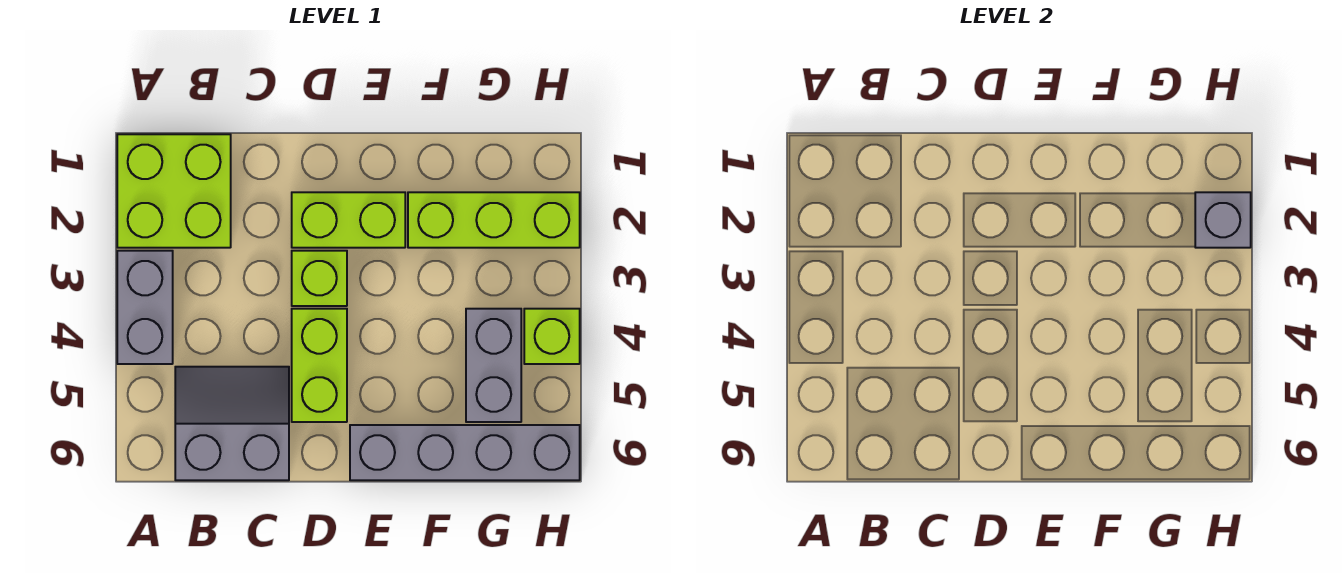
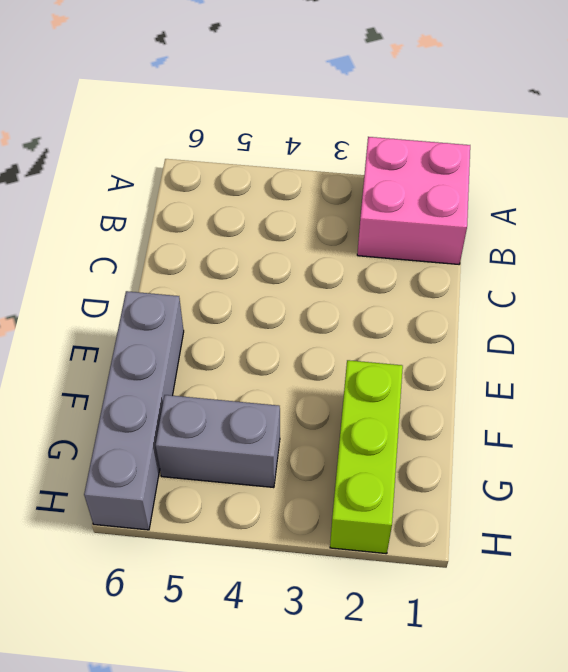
pink brick A1:B2 level 1 -> lime brick A1:B2 level 1
none -> grey brick A3:A4 level 1
none -> grey slope B5:C6 level 1 top 6

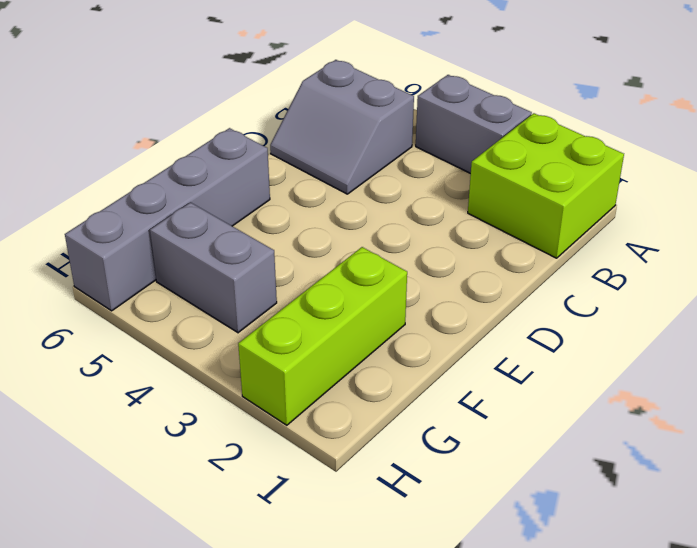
grey slope B5:C6 level 1 top B -> grey slope B5:C6 level 1 top 6
none -> lime brick D2:E2 level 1
none -> lime brick D3 level 1

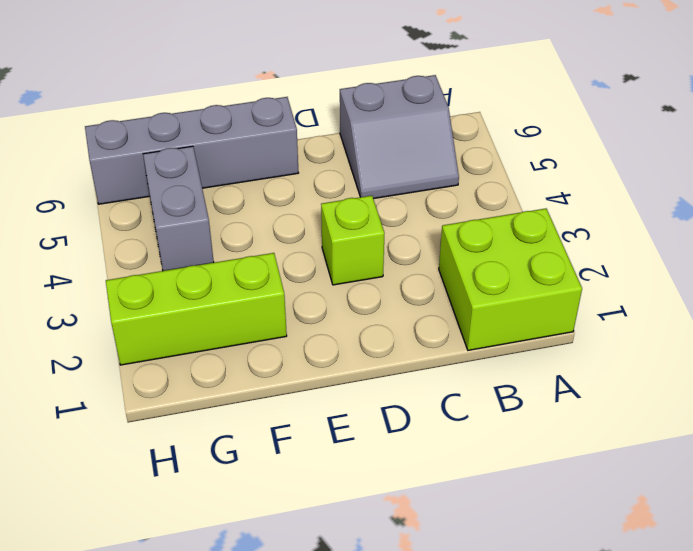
none -> grey brick A3:A4 level 1
none -> lime brick D2:E2 level 1

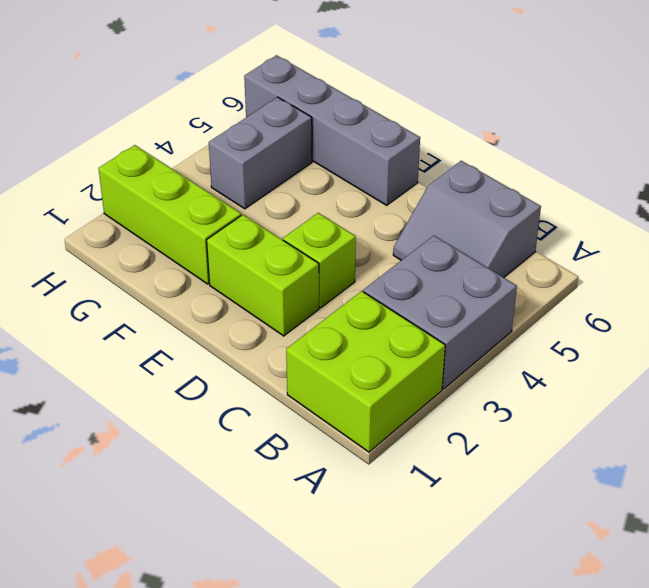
grey brick A3:B4 level 1 -> grey brick A3:A4 level 1
none -> lime brick D4:D5 level 1
none -> lime brick H4 level 1

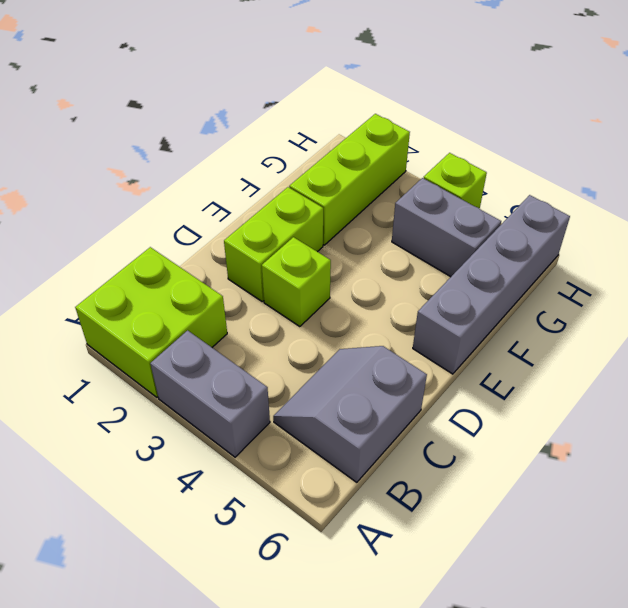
none -> lime brick D4:D5 level 1
none -> grey brick H2 level 2

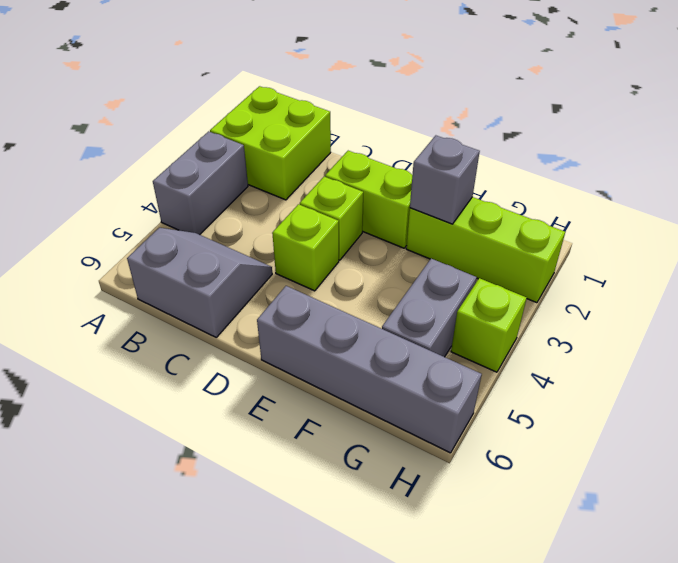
lime brick D4 level 1 -> lime brick D4:D5 level 1
grey brick F2 level 2 -> grey brick H2 level 2

